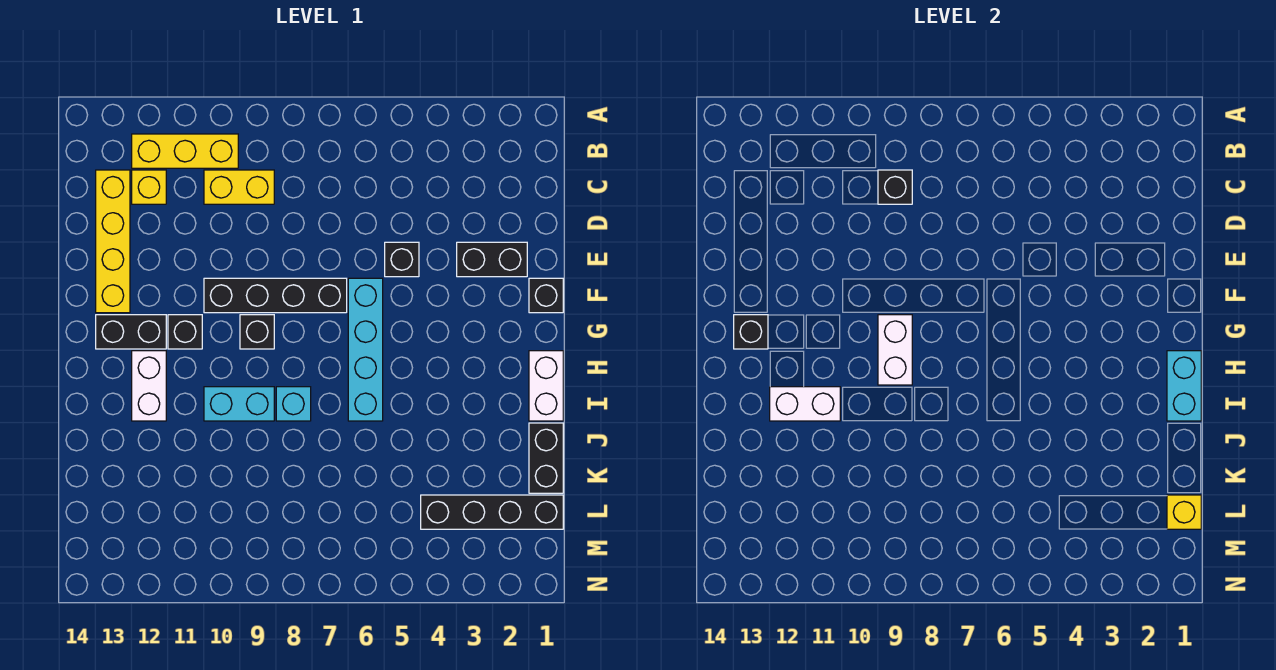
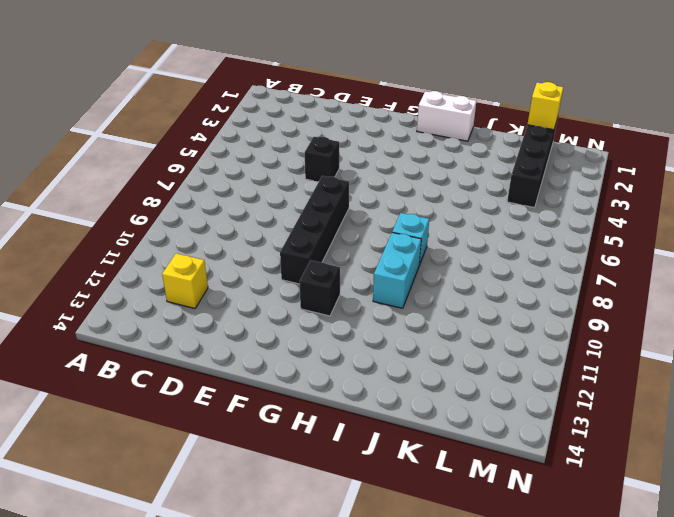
none -> yellow brick B10:B12 level 1
none -> yellow brick C9:C10 level 1
none -> yellow brick C13:F13 level 1

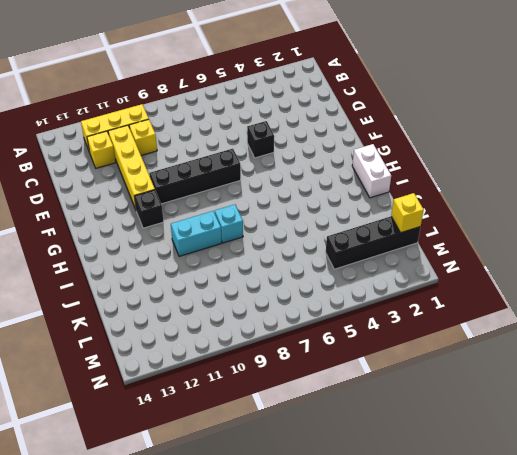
yellow brick C10 level 1 -> yellow brick C9:C10 level 1
yellow brick C11:F11 level 1 -> yellow brick C13:F13 level 1
none -> black brick E2:E3 level 1
none -> black brick F1 level 1
none -> cyan brick F6:I6 level 1

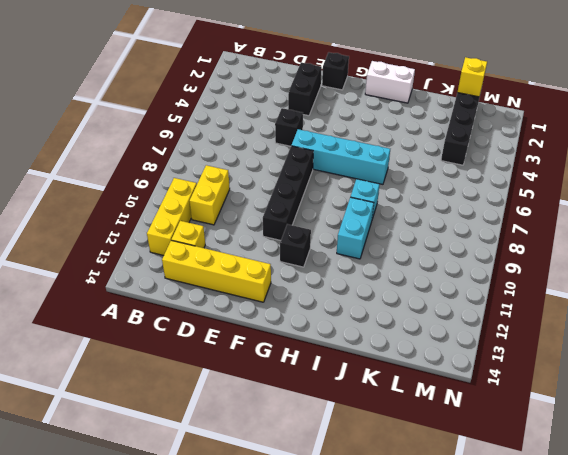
none -> black brick G9 level 1
none -> black brick G12:G13 level 1
none -> white brick H12:I12 level 1

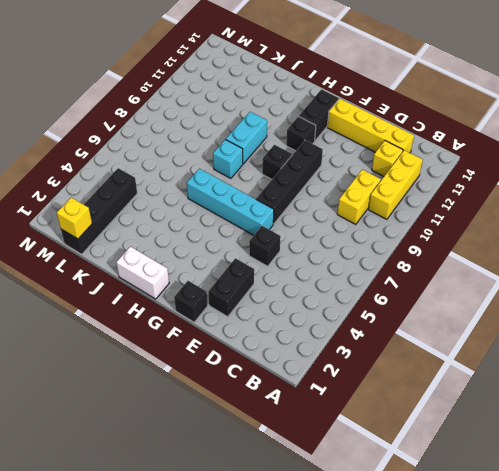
none -> white brick H12:I12 level 1
none -> black brick J1:K1 level 1
none -> black brick C9 level 2

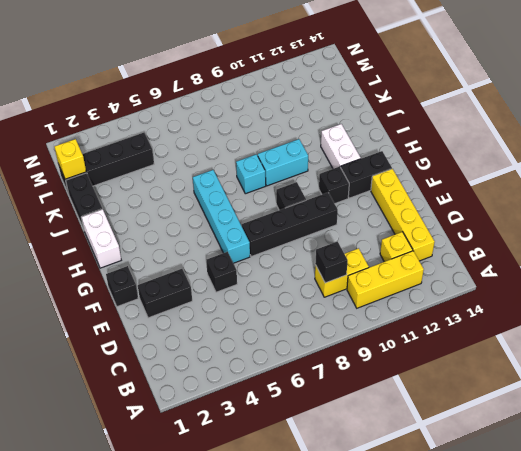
none -> white brick G9:H9 level 2
none -> black brick G13 level 2
none -> cyan brick H1:I1 level 2

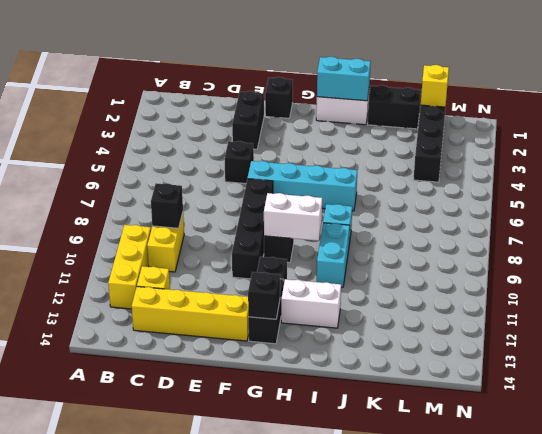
none -> white brick I11:I12 level 2

